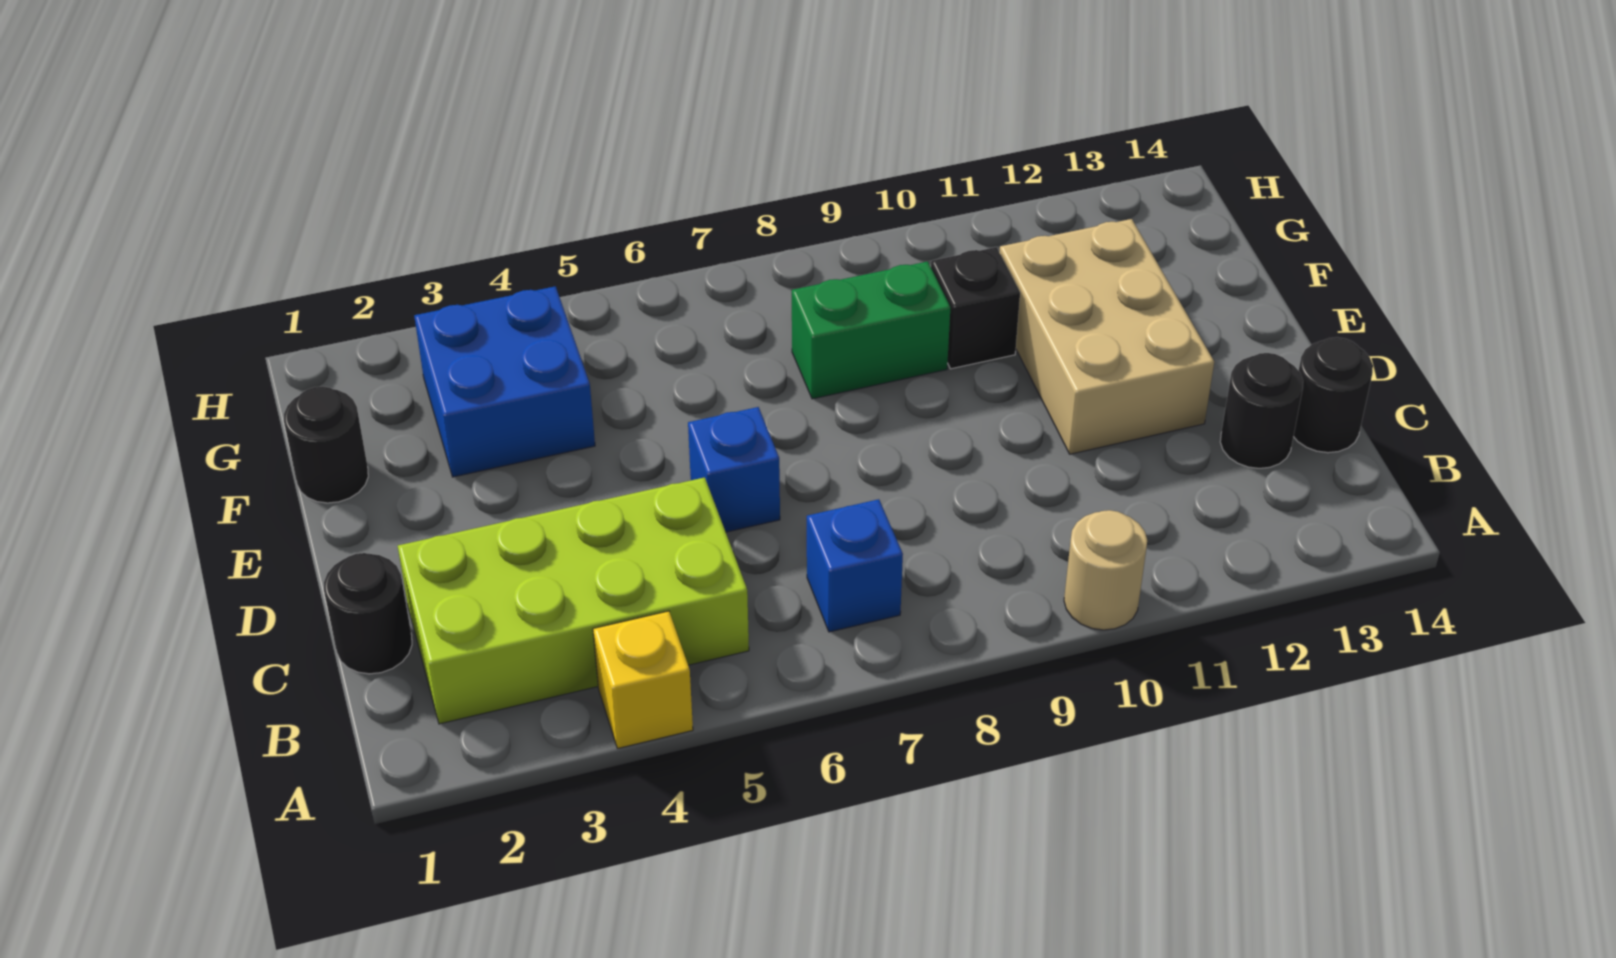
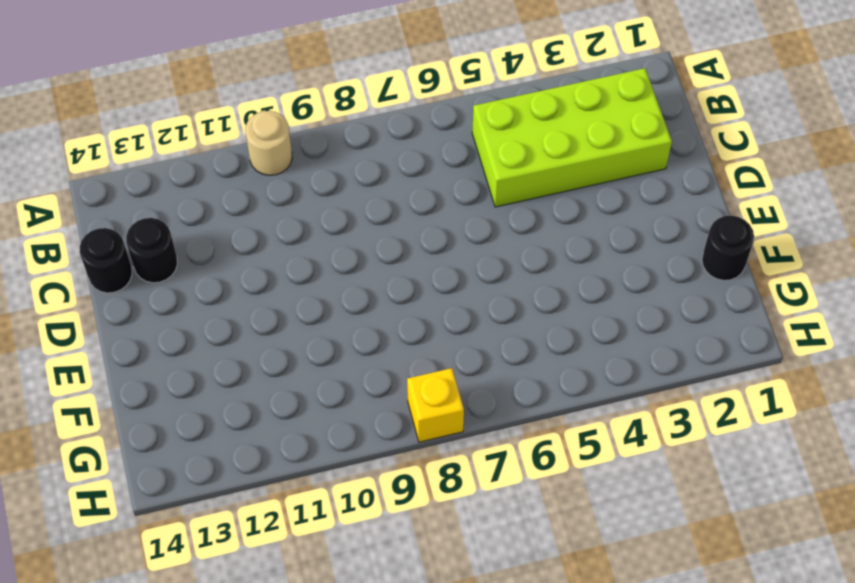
yellow brick H8 level 1 -> yellow brick A4 level 1
none -> blue brick B7 level 1
none -> black round brick C1 level 1
none -> blue brick D6 level 1

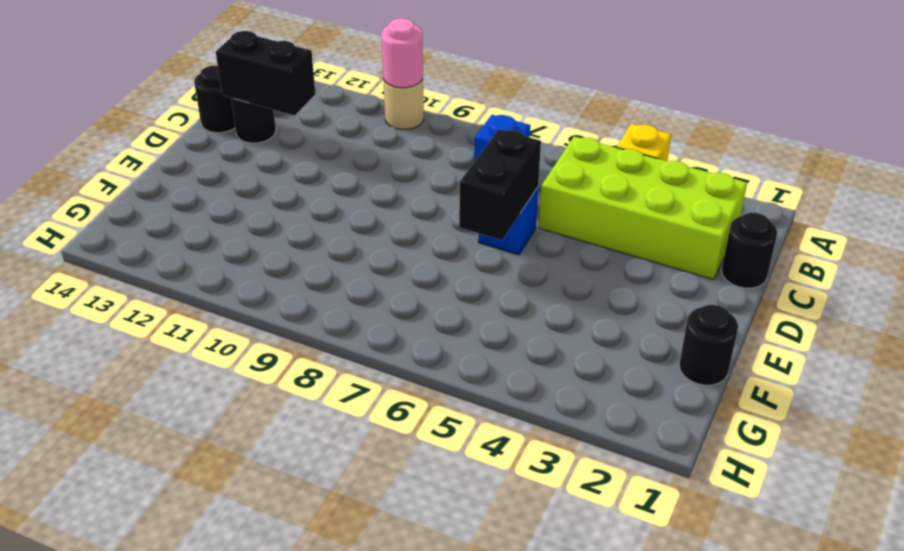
pink round brick A10 level 2 -> none
black brick C12:C13 level 2 -> none
black brick D6:E6 level 2 -> none
none -> tan brick D11:F12 level 1
none -> blue brick F3:G4 level 1
none -> green brick F8:F9 level 1

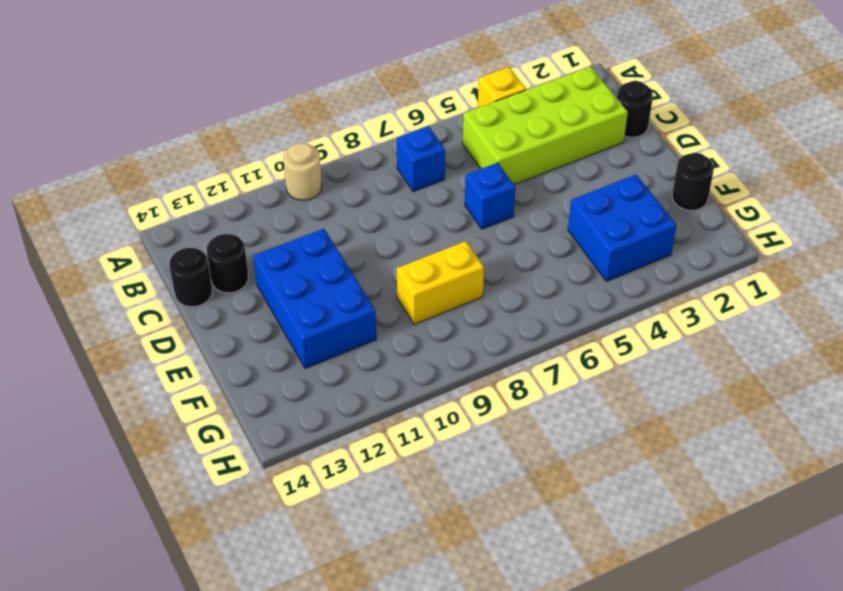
blue brick D11:F12 level 1 -> tan brick D11:F12 level 1
yellow brick F8:F9 level 1 -> green brick F8:F9 level 1
none -> black brick F10 level 1

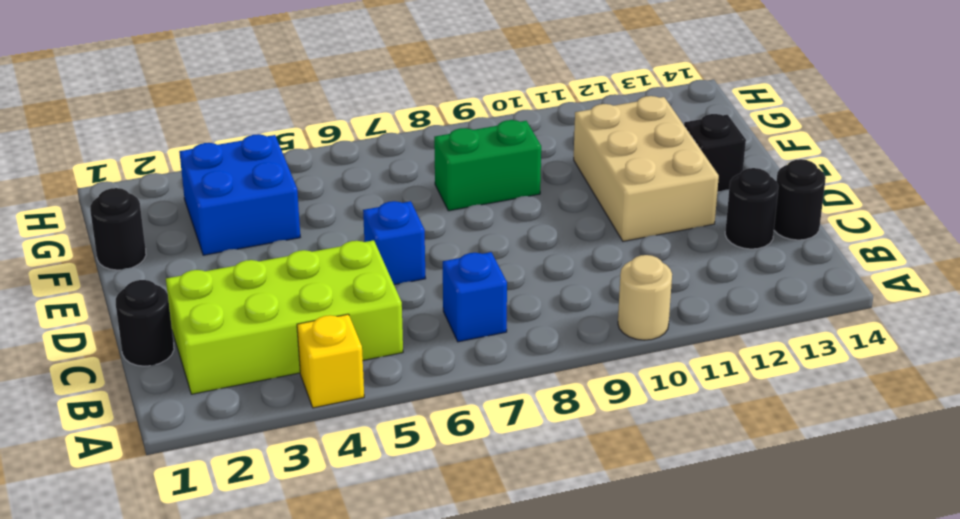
black brick E13 level 1 -> black brick F10 level 1

